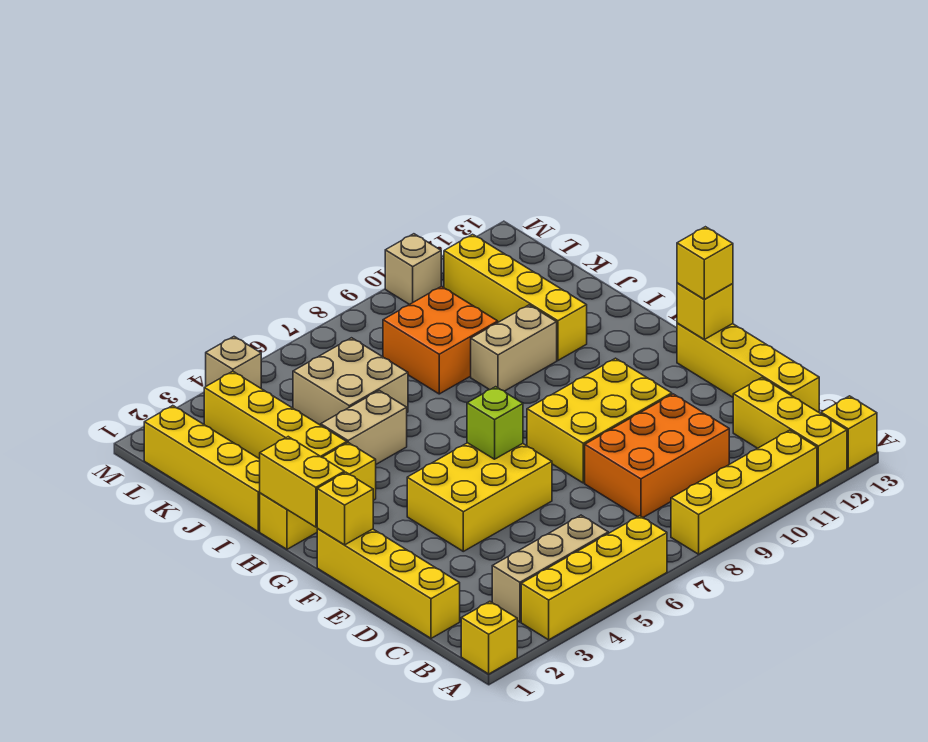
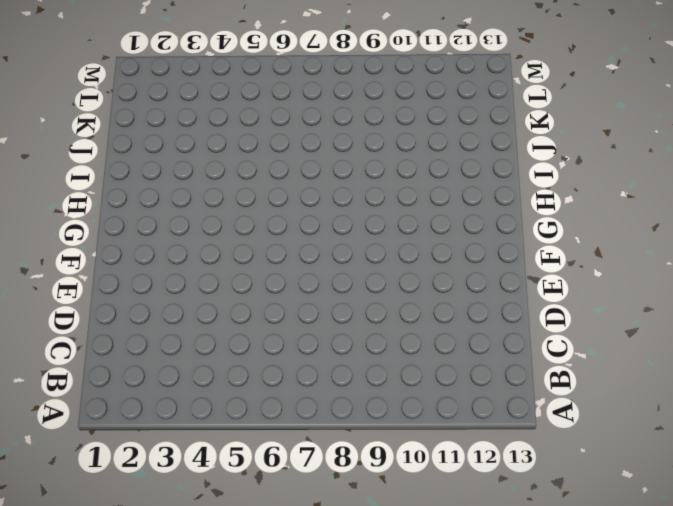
none -> yellow brick A1 level 1
none -> yellow brick A3:A6 level 1
none -> yellow brick A8:A11 level 1

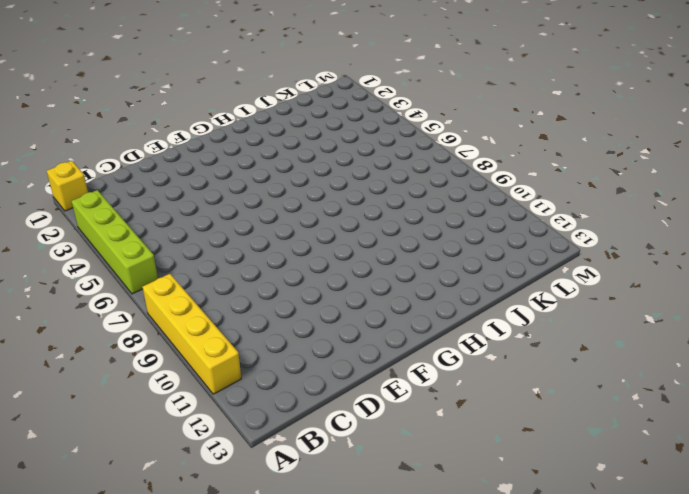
lime brick A3:A6 level 1 -> yellow brick A3:A6 level 1
none -> yellow brick A12:C12 level 1
none -> yellow brick A13 level 1
none -> tan brick B3:B5 level 1

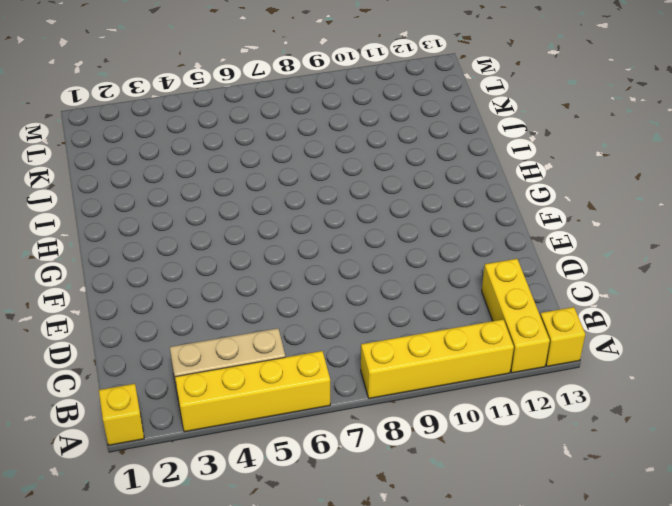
none -> yellow brick C1:F1 level 1
none -> orange brick C8:D10 level 1
none -> yellow brick C13:F13 level 1

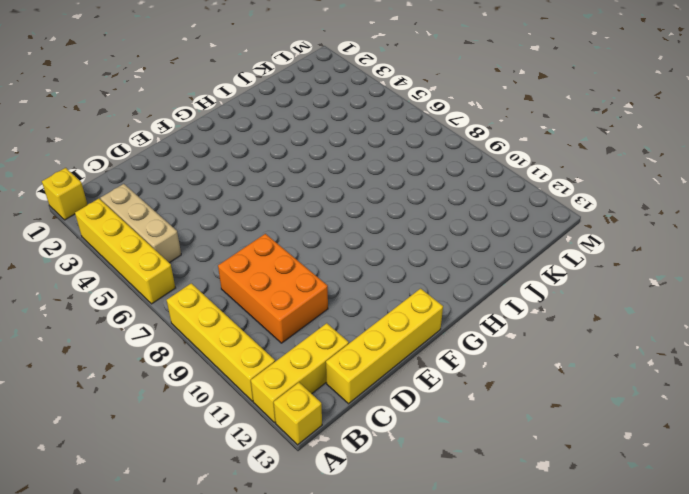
none -> yellow brick C1:F1 level 1
none -> yellow brick E4:F6 level 1
none -> yellow brick E8:F10 level 1

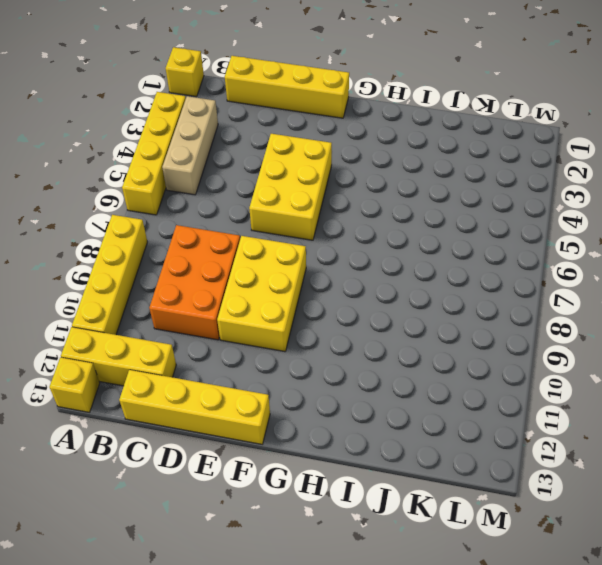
none -> yellow brick H1:H3 level 1
none -> yellow brick I1:L1 level 1
none -> yellow brick I3:L3 level 1

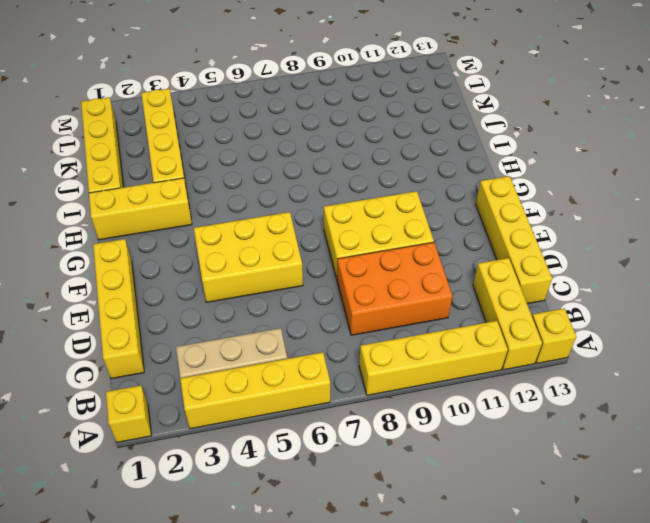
none -> tan brick I4:I5 level 1
none -> tan brick I9:I10 level 1
none -> yellow brick I11:L11 level 1

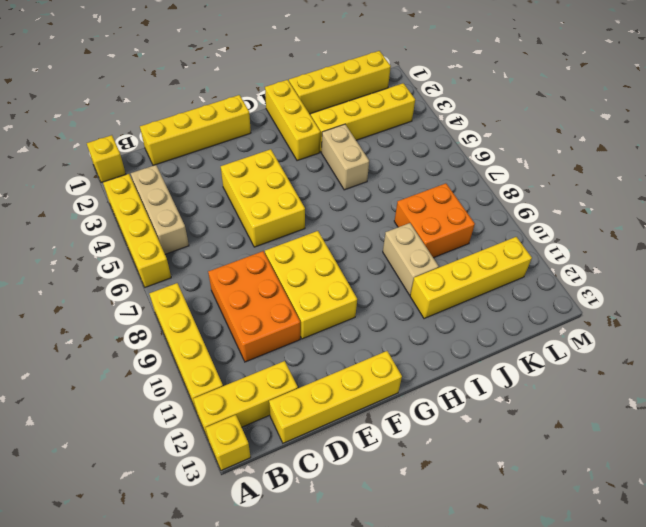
none -> tan brick J5:K6 level 1
none -> tan brick M4 level 1
none -> tan brick M10 level 1

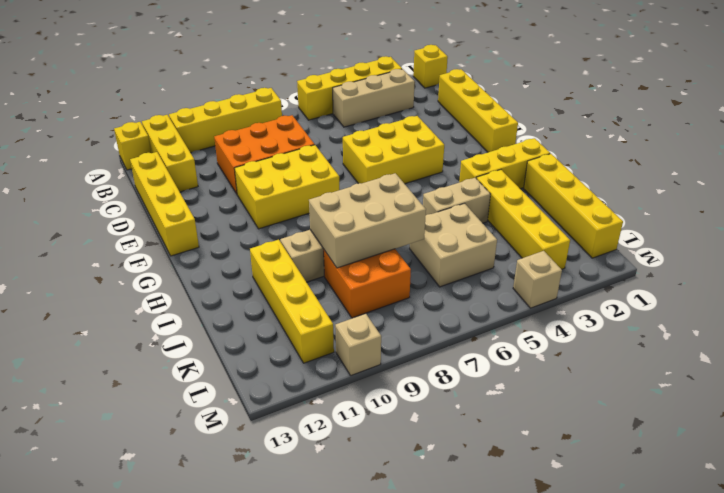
tan brick I7:J9 level 2 -> none
none -> yellow brick F1 level 2
none -> lime brick F6 level 2
none -> yellow brick F13 level 2

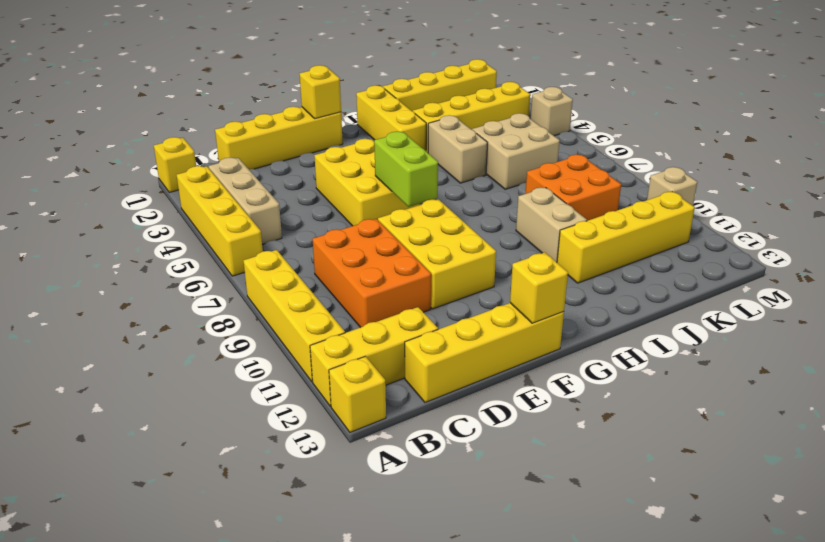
lime brick F6:F7 level 2 -> lime brick F6 level 2
none -> yellow brick G1:H1 level 2
none -> yellow brick F13 level 3

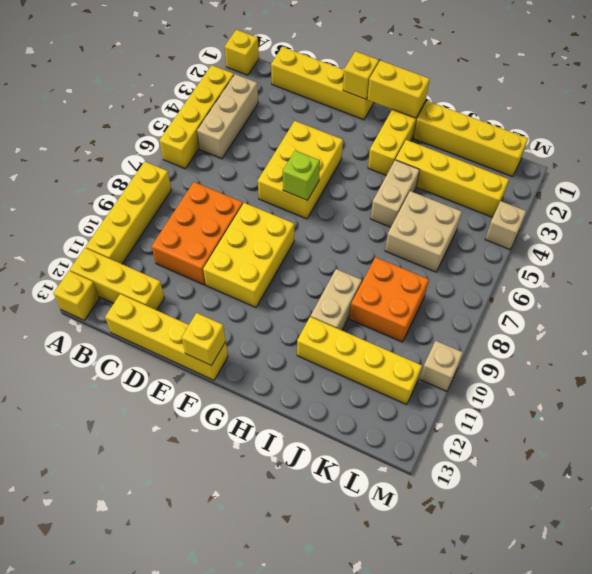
none -> yellow brick F13 level 3

